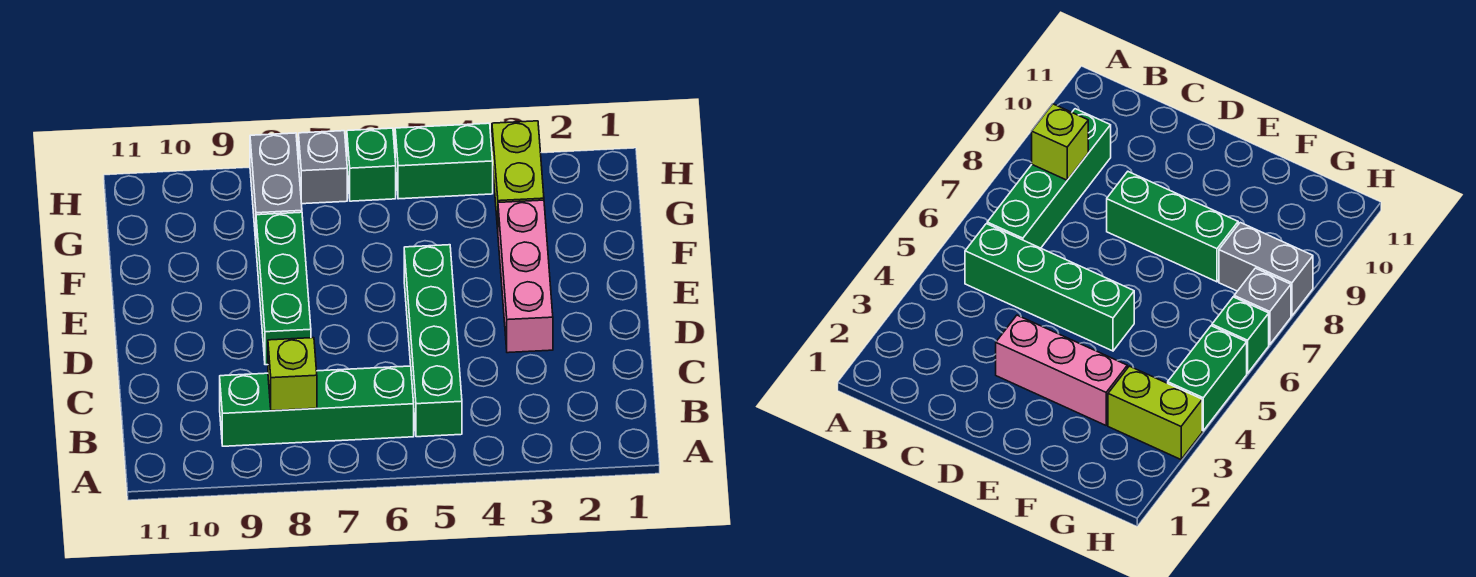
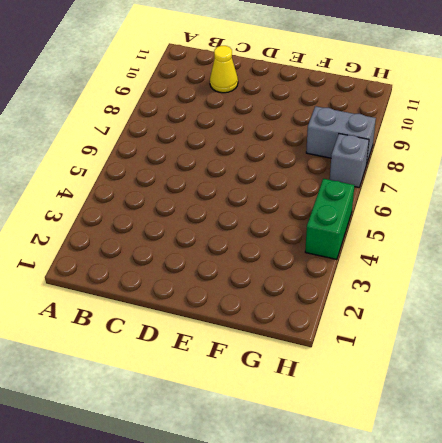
yellow cone C10 level 1 -> none
none -> green brick B5:E5 level 1
none -> green brick B6:B9 level 1

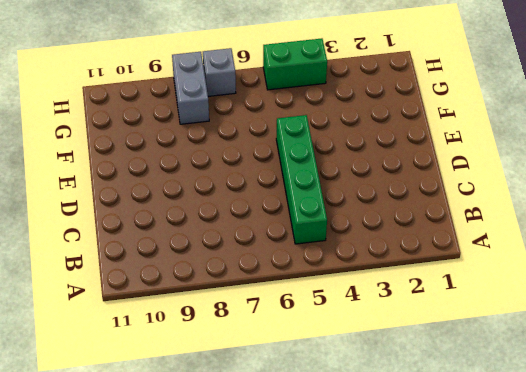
none -> green brick B6:B9 level 1
none -> pink brick D3:F3 level 1

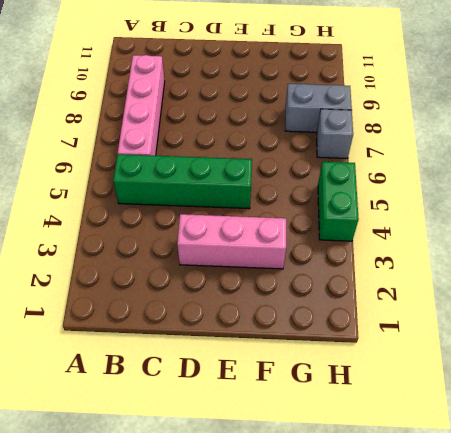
pink brick B6:B9 level 1 -> green brick B6:B9 level 1
none -> green brick D8:F8 level 1
none -> lime brick G3:H3 level 1

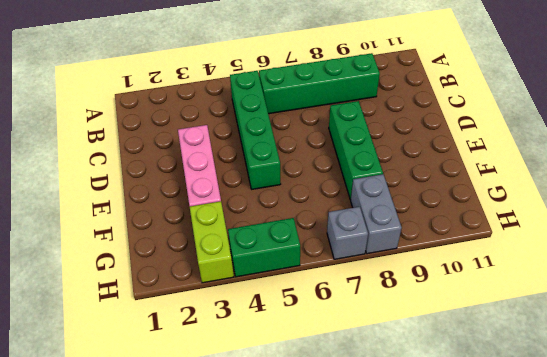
none -> green brick H6 level 1
none -> lime brick B8 level 2

